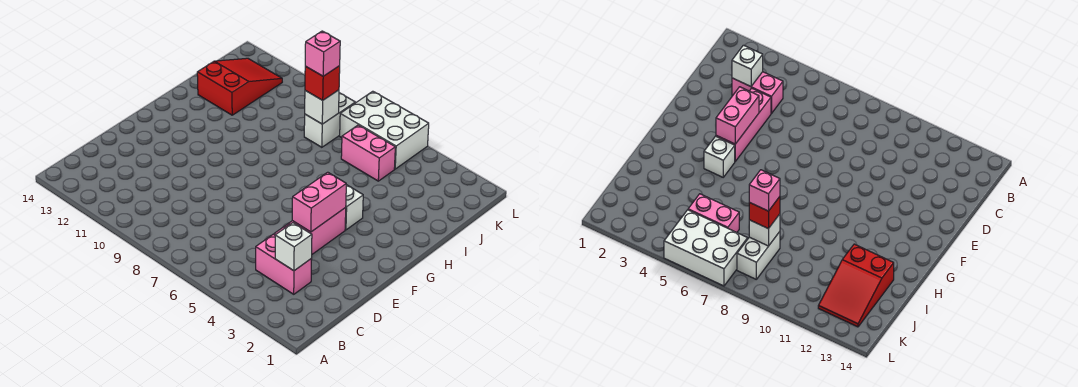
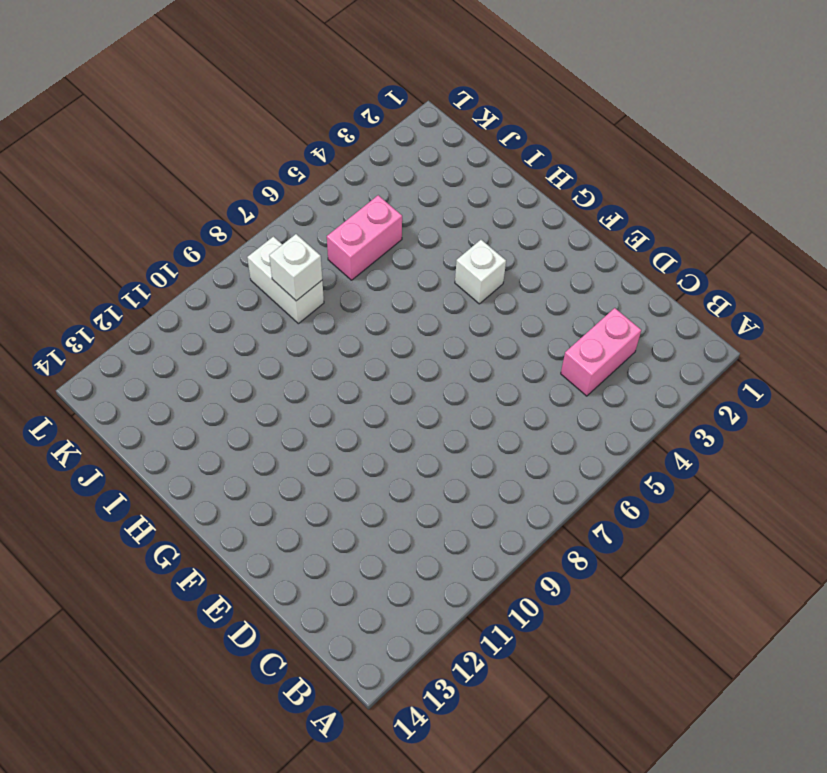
none -> pink brick D4:F4 level 1
none -> red slope I12:K13 level 1 top I
none -> white brick K5:L7 level 1

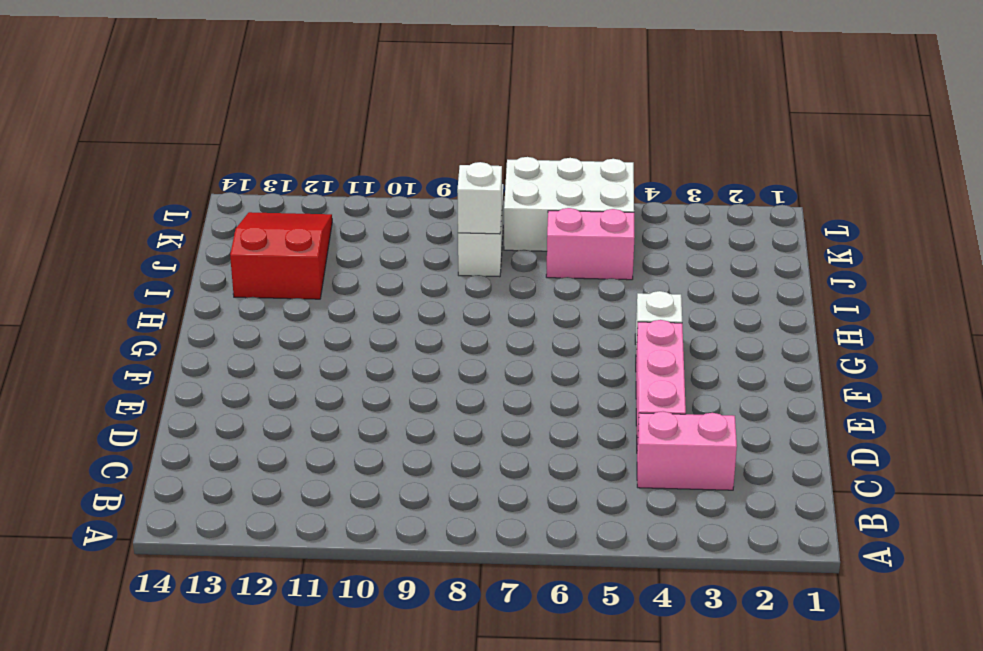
none -> white brick C3 level 2
none -> pink brick E4:F4 level 2
none -> red brick J8 level 3

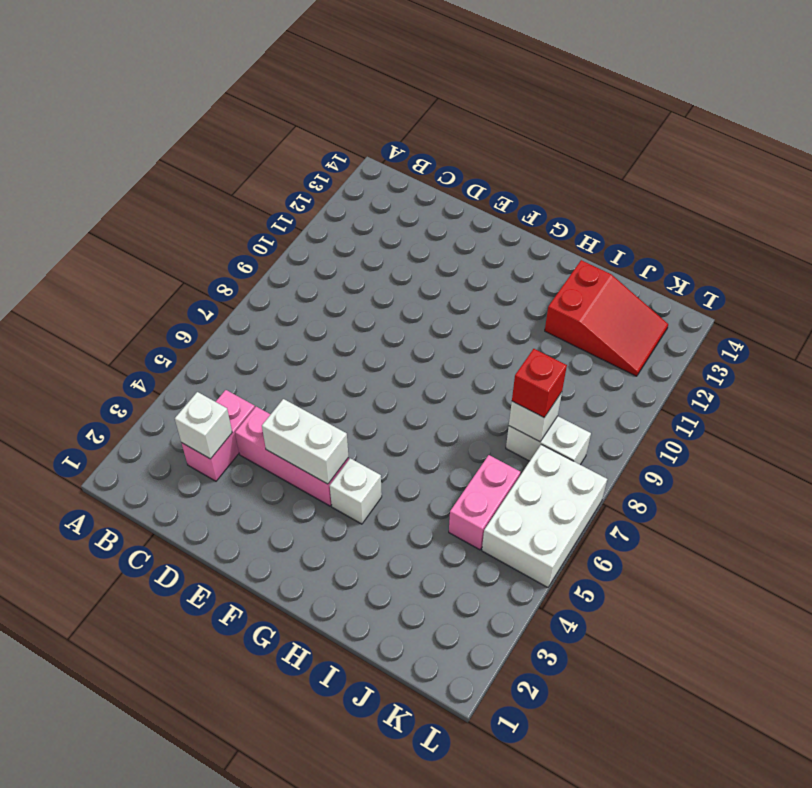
white brick E4:F4 level 2 -> pink brick E4:F4 level 2
none -> pink brick J8 level 4

